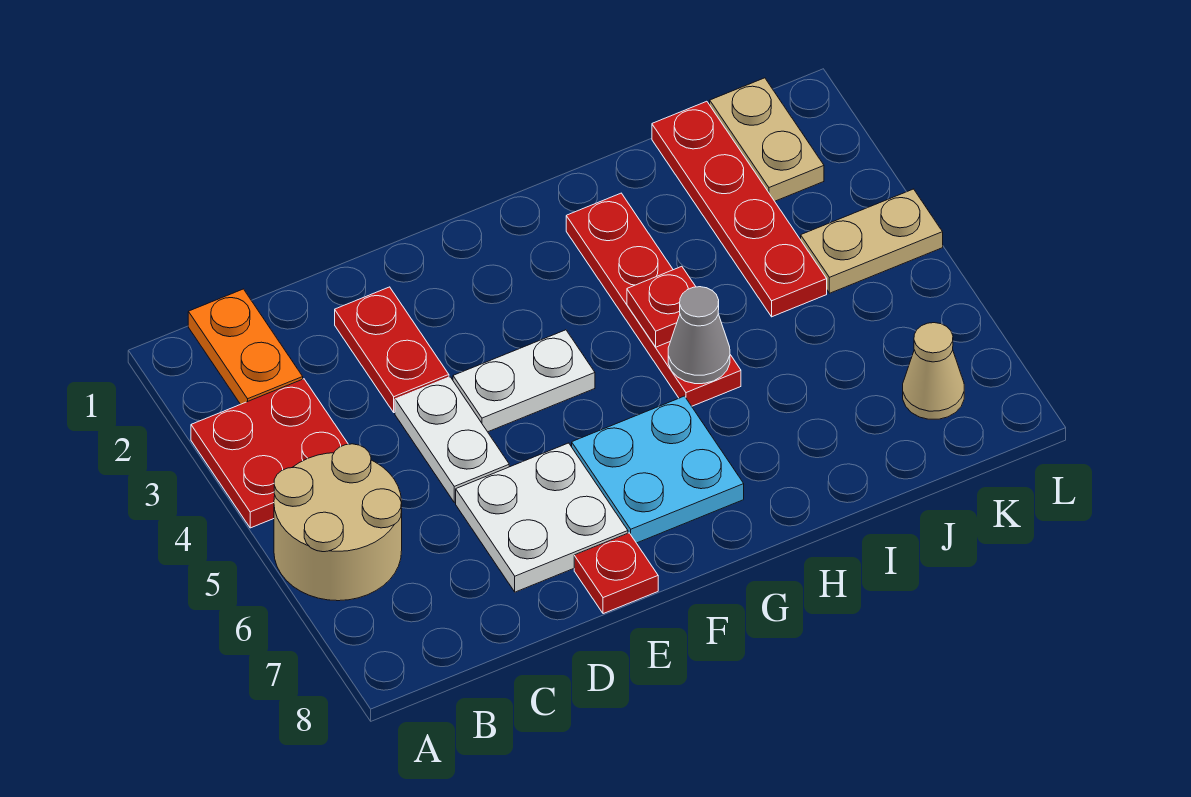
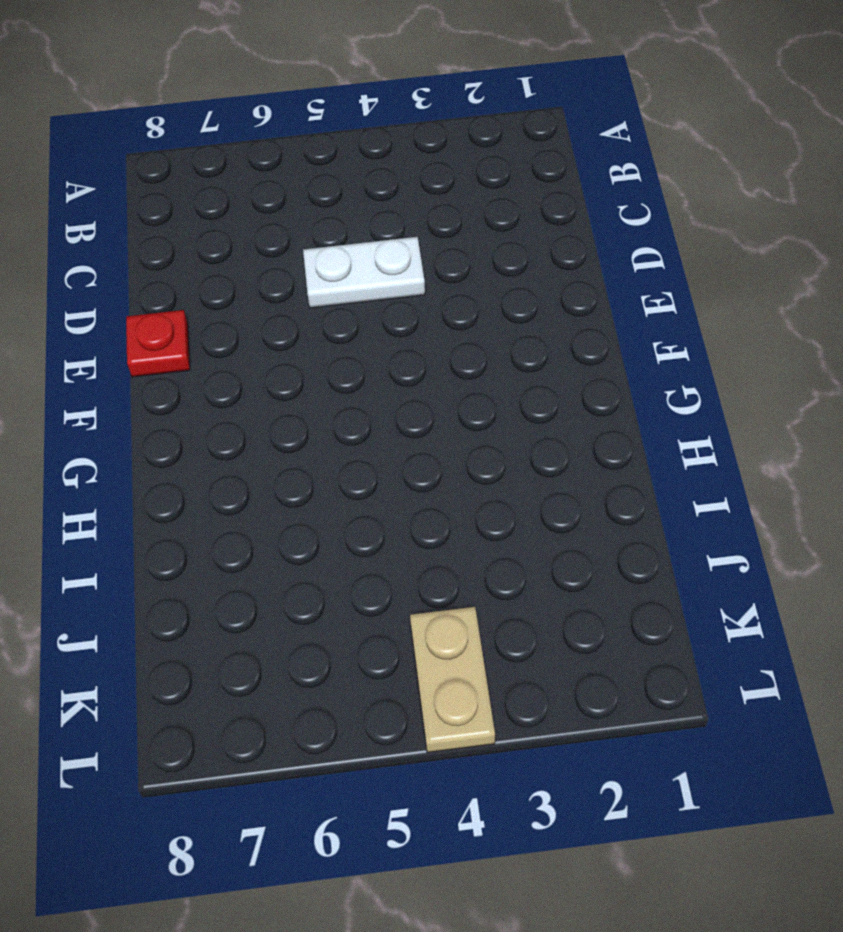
none -> red plate A3:B4 level 1
none -> tan round brick A5:B6 level 1
none -> orange plate B1:B2 level 1

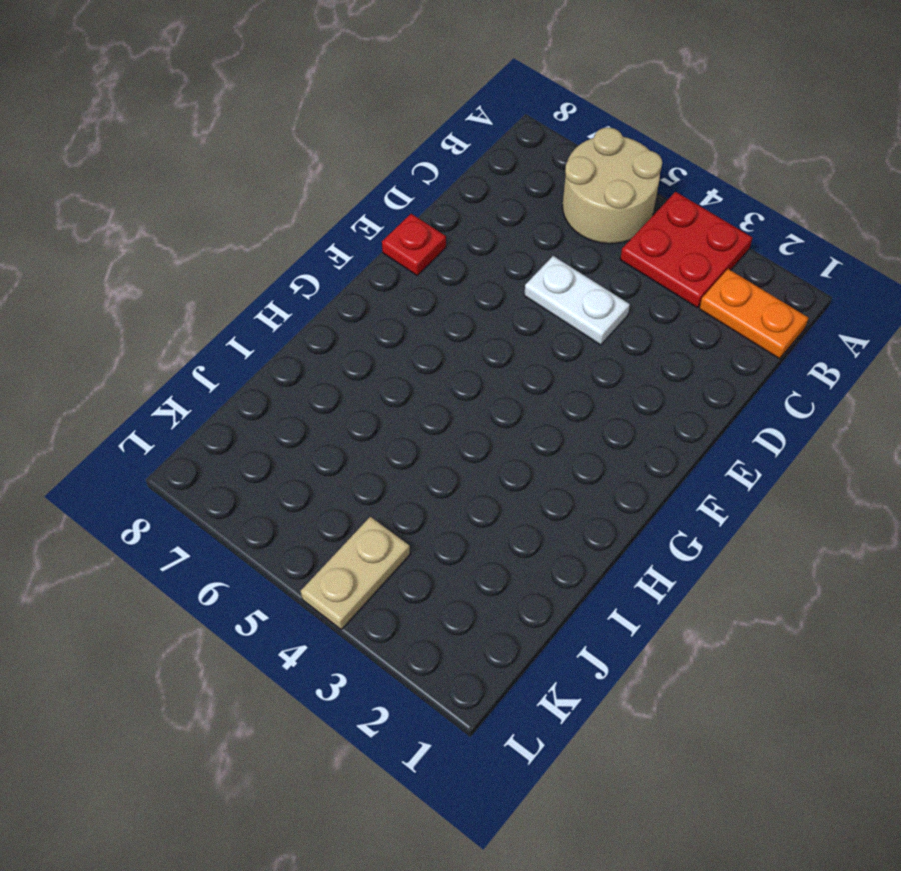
none -> red plate D2:D3 level 1
none -> white plate D6:E7 level 1
none -> white plate E4:F4 level 1

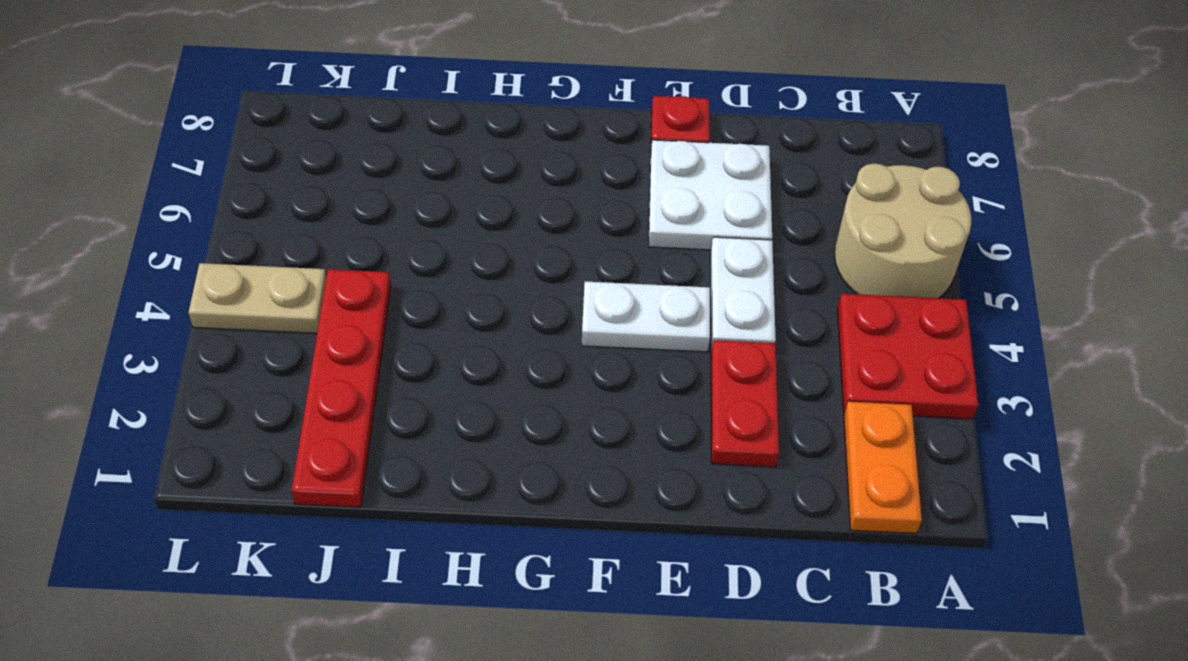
none -> cyan plate F6:G7 level 1
none -> red plate H2:H5 level 1
none -> tan plate K1:K2 level 1

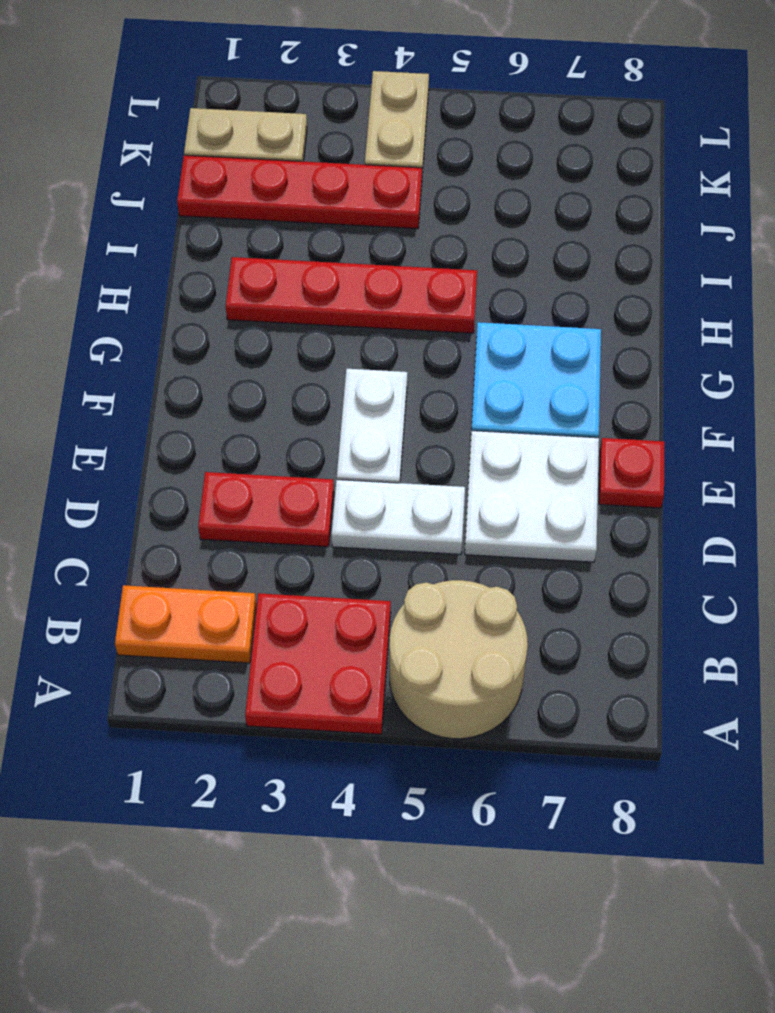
none -> tan cone K7 level 1
none -> red plate H4 level 2
none -> grey cone H5 level 2

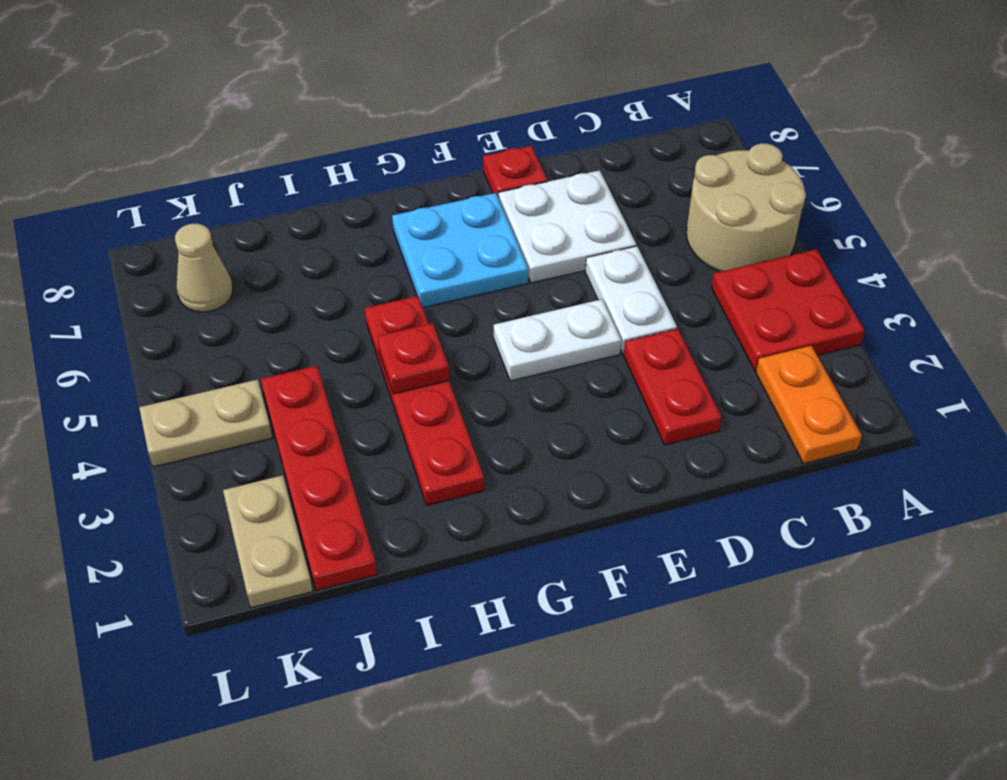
none -> grey cone H5 level 2

